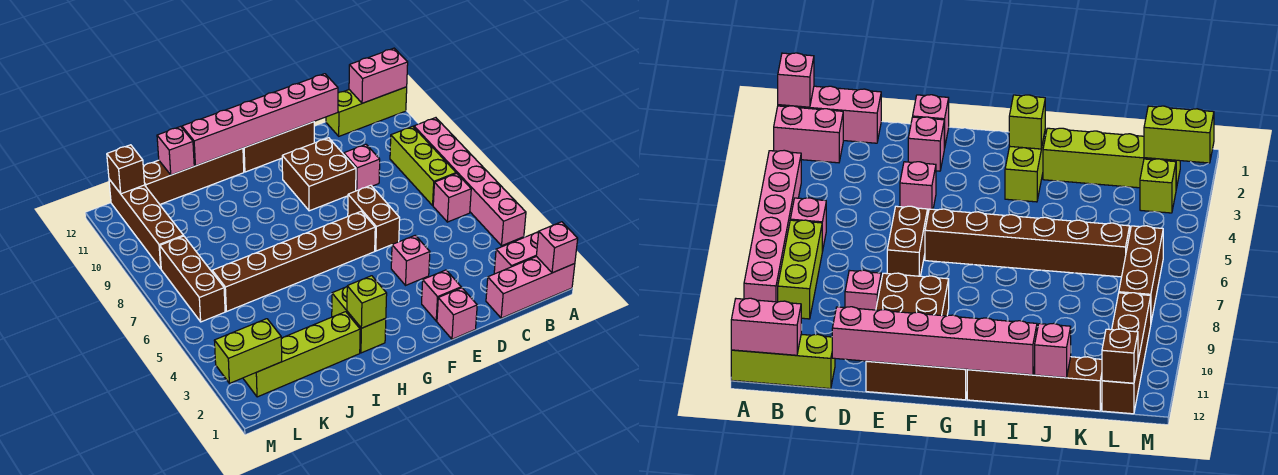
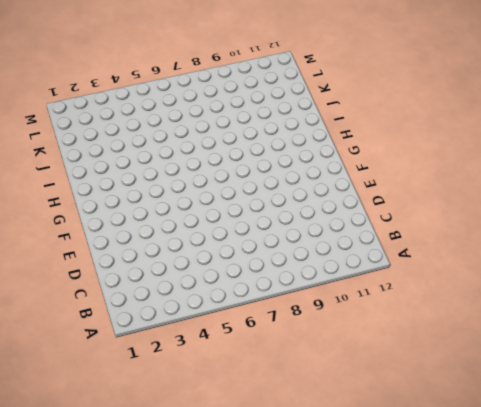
none -> pink brick A1:C1 level 1
none -> pink brick A2:B2 level 1
none -> pink brick A4:A9 level 1

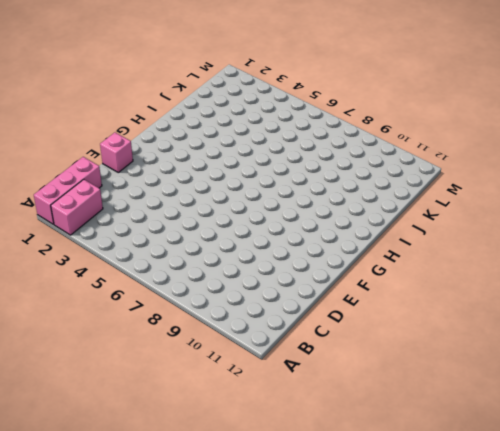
none -> pink brick A4:A9 level 1
none -> lime brick A12:C12 level 1
none -> pink brick B6 level 1

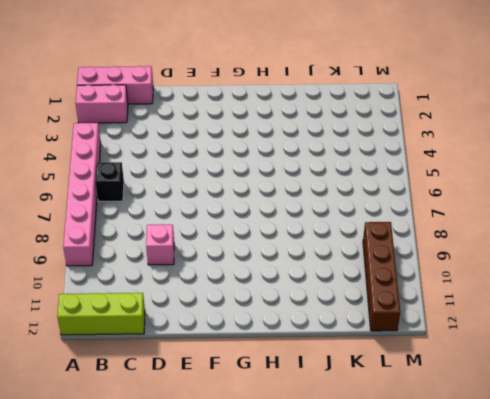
black brick B6 level 1 -> pink brick B6 level 1
none -> lime brick B7:B9 level 1
none -> pink brick E1 level 1
none -> pink brick E2 level 1

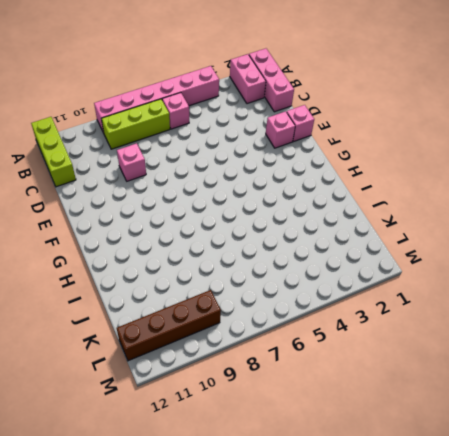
none -> pink brick E4 level 1
none -> brown brick E6:E7 level 1
none -> brown brick E9:F10 level 1

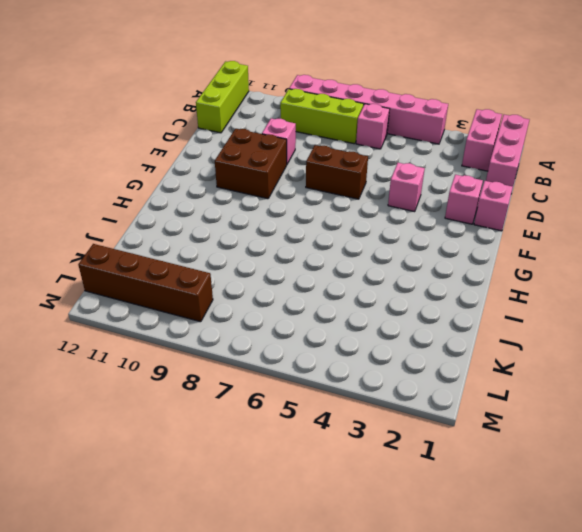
none -> brown brick E12:G12 level 1
none -> brown brick F6:K6 level 1
none -> lime brick H2:H3 level 1

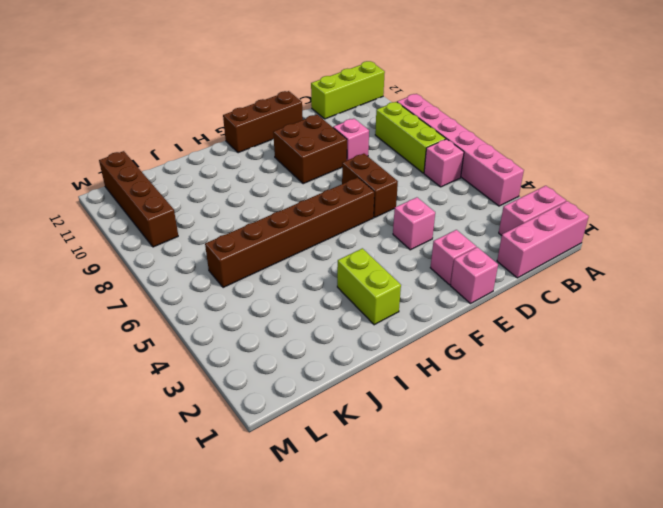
none -> brown brick H12:K12 level 1
none -> lime brick I2:L2 level 1
none -> lime brick L3 level 1

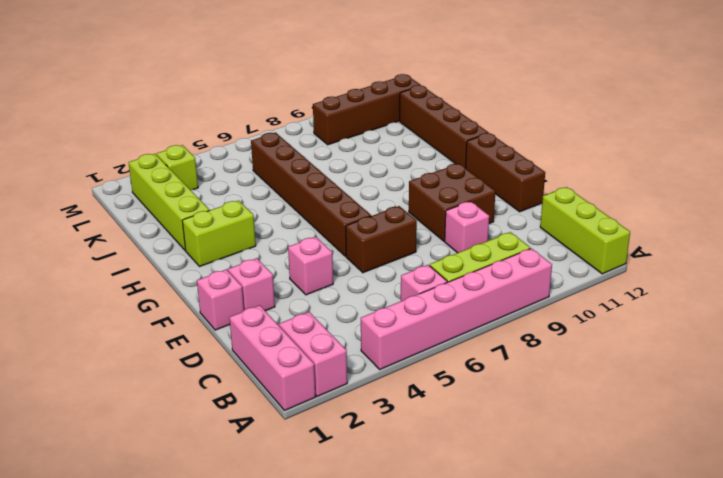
none -> brown brick L6:L8 level 1
none -> pink brick A1 level 2
none -> pink brick A12:B12 level 2

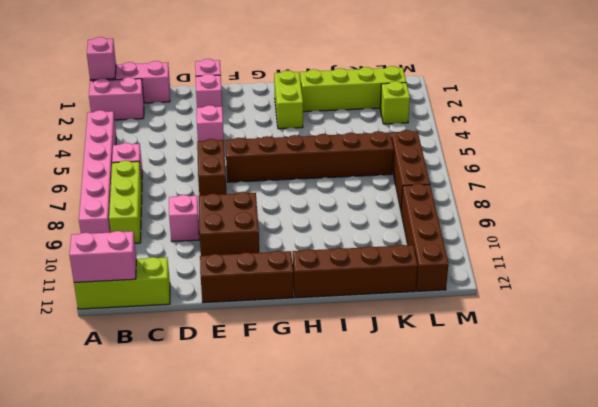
none -> pink brick D12:I12 level 2
none -> lime brick H2 level 2
none -> pink brick J12 level 2

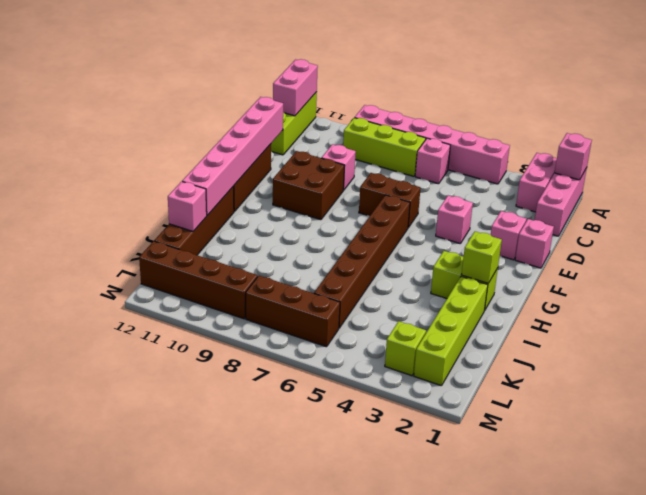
none -> lime brick L2:M2 level 2
none -> brown brick L12 level 2

